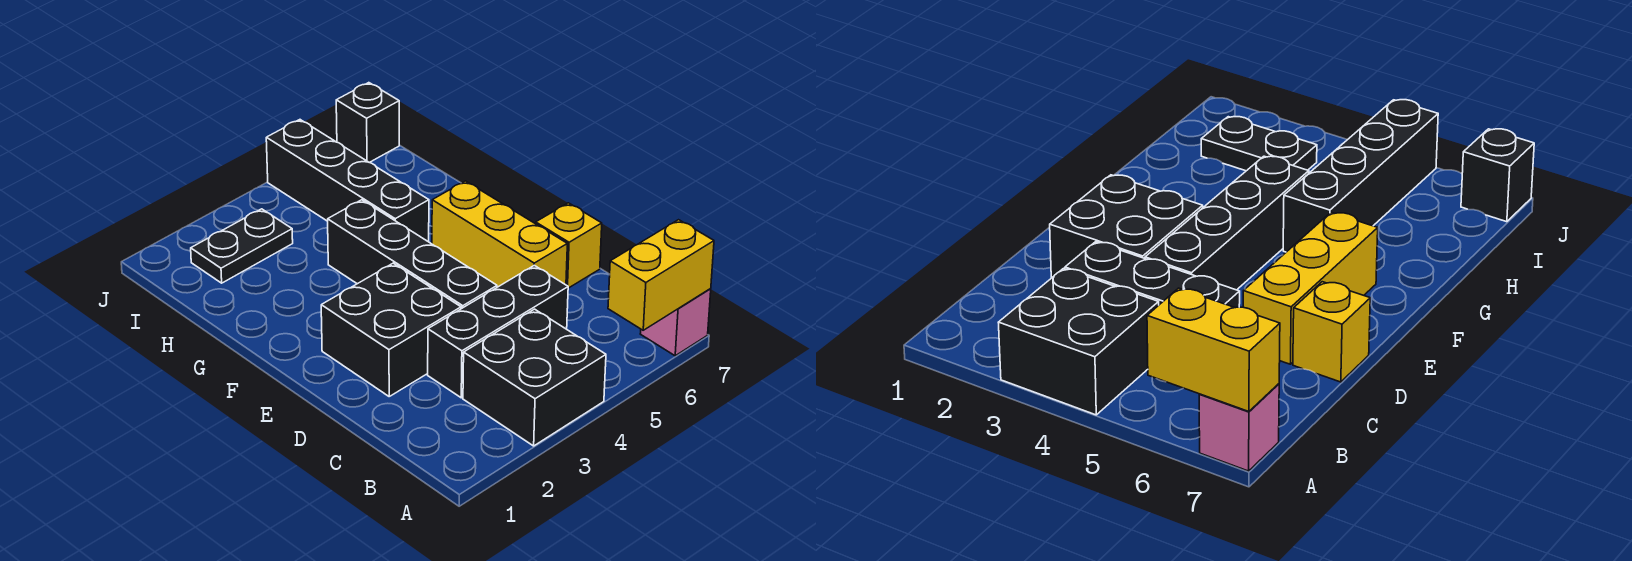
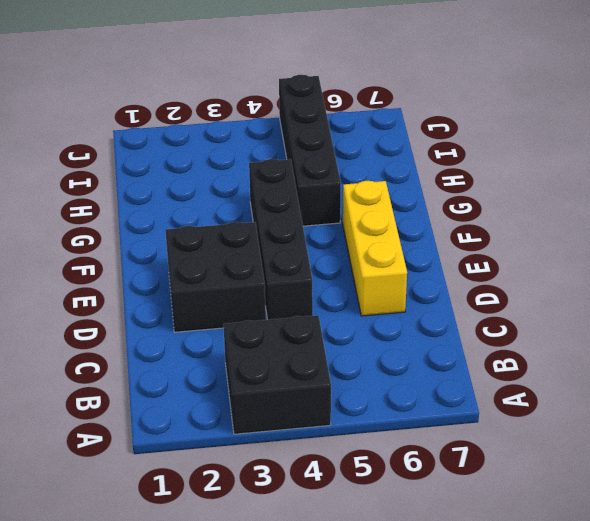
none -> pink brick A7 level 1
none -> black brick C3:C5 level 1

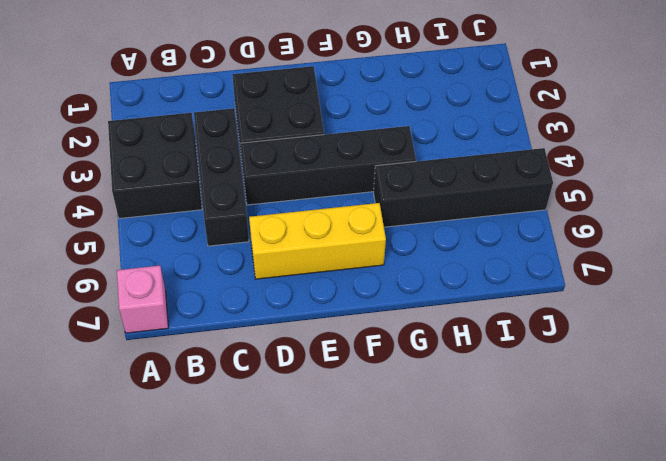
none -> yellow brick D7 level 1
none -> black plate I2:I3 level 1

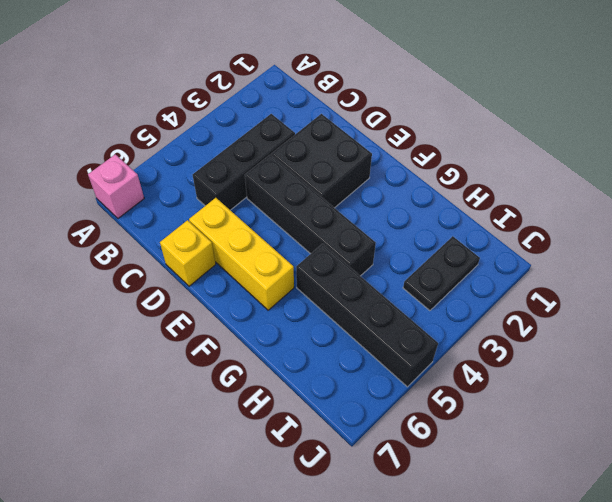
none -> black brick A3:B4 level 1
none -> black brick J7 level 1

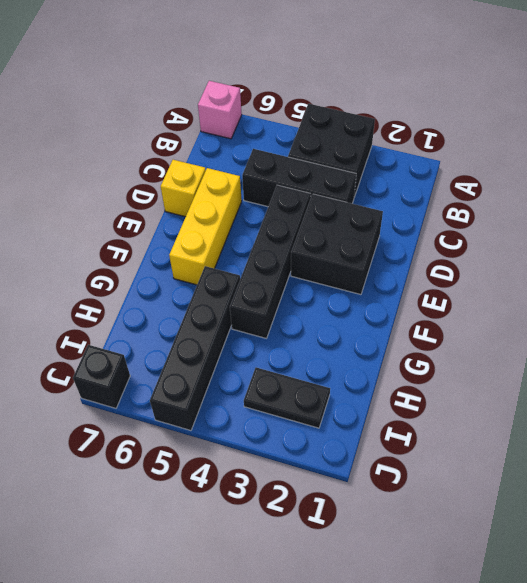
none -> yellow brick A6:A7 level 2

